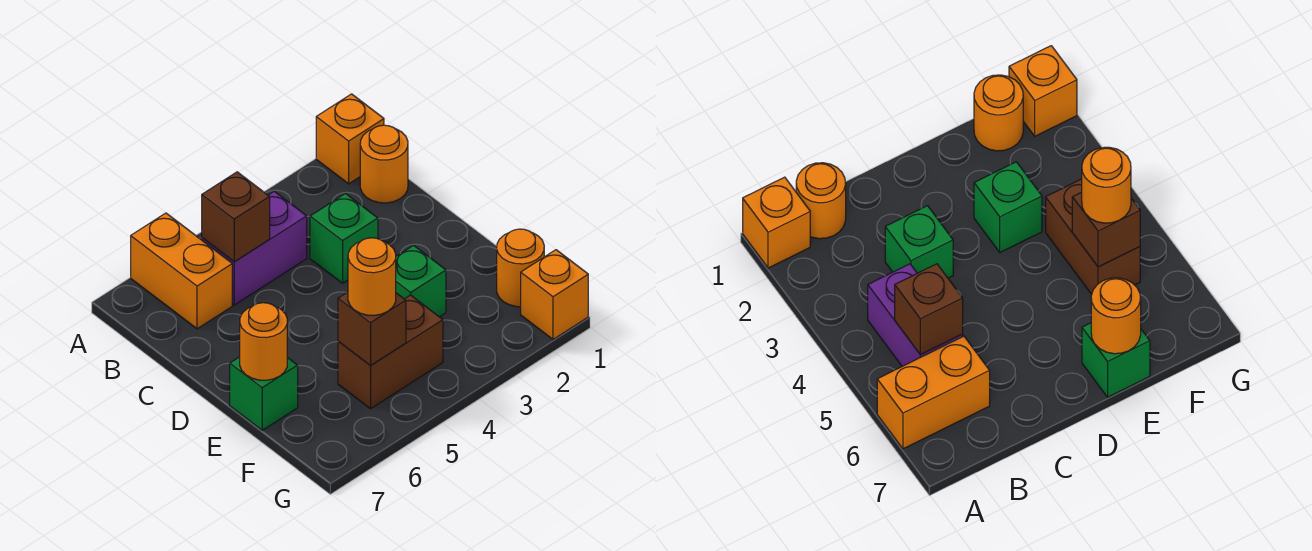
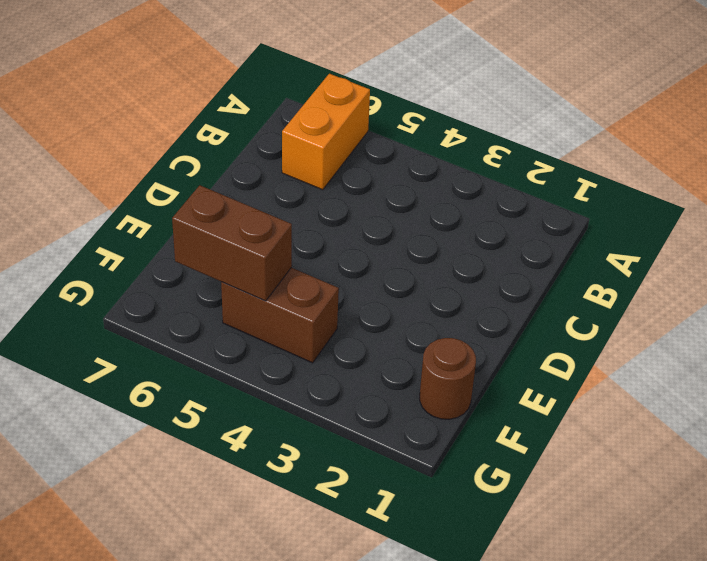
brown round brick F1 level 1 -> orange round brick F1 level 1
brown brick F5:F6 level 2 -> brown brick F5 level 2
none -> orange brick A1 level 1
none -> orange round brick B1 level 1
none -> purple brick B4:B5 level 1

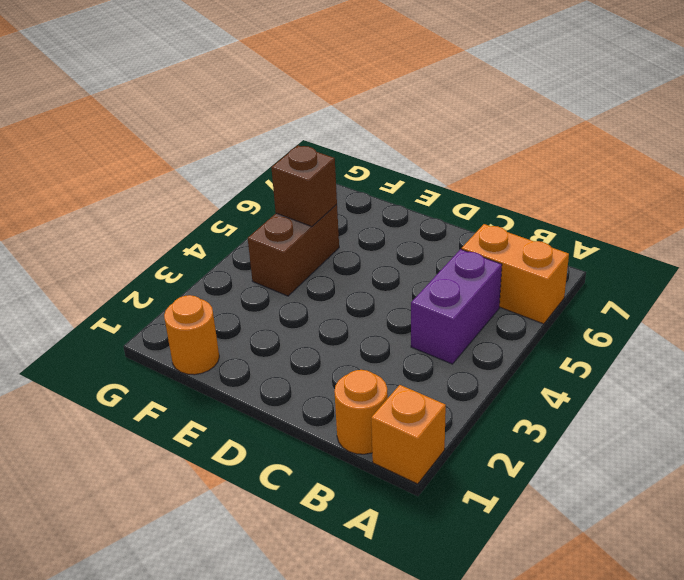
none -> green brick C3 level 1
none -> green brick E3 level 1
none -> green brick E7 level 1

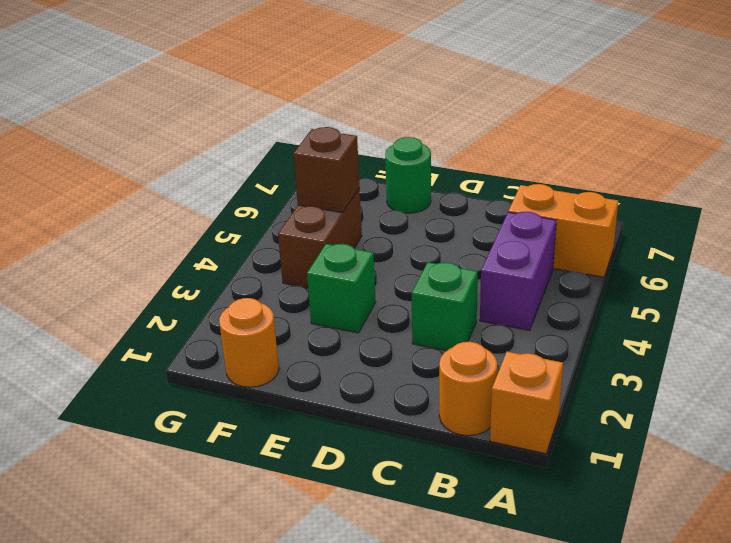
green round brick E7 level 1 -> green brick E7 level 1
none -> orange brick G1 level 1
none -> brown brick B5 level 2
none -> orange round brick E7 level 2

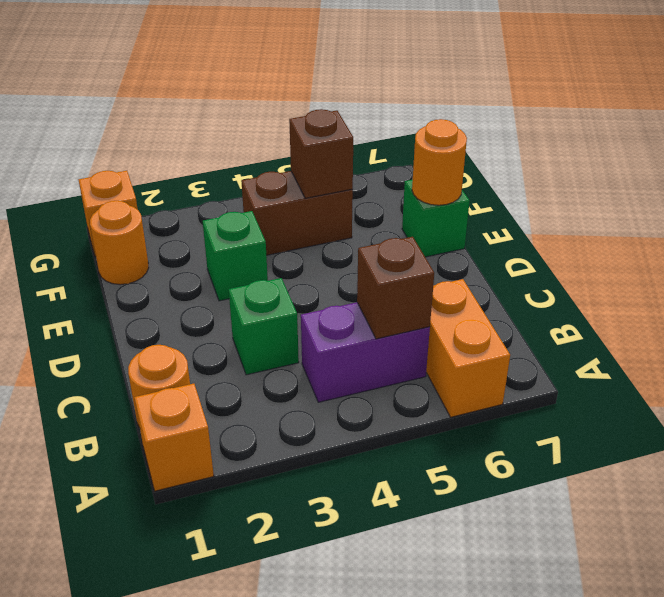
none -> orange round brick F5 level 3

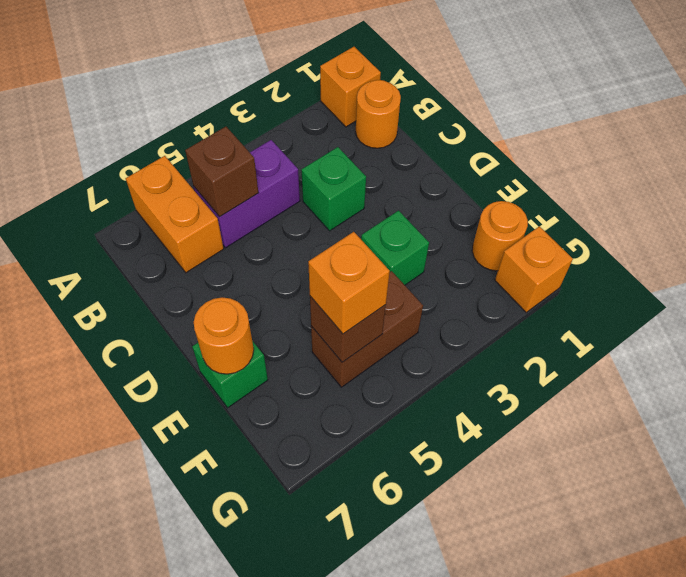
orange brick F5 level 3 -> orange round brick F5 level 3

